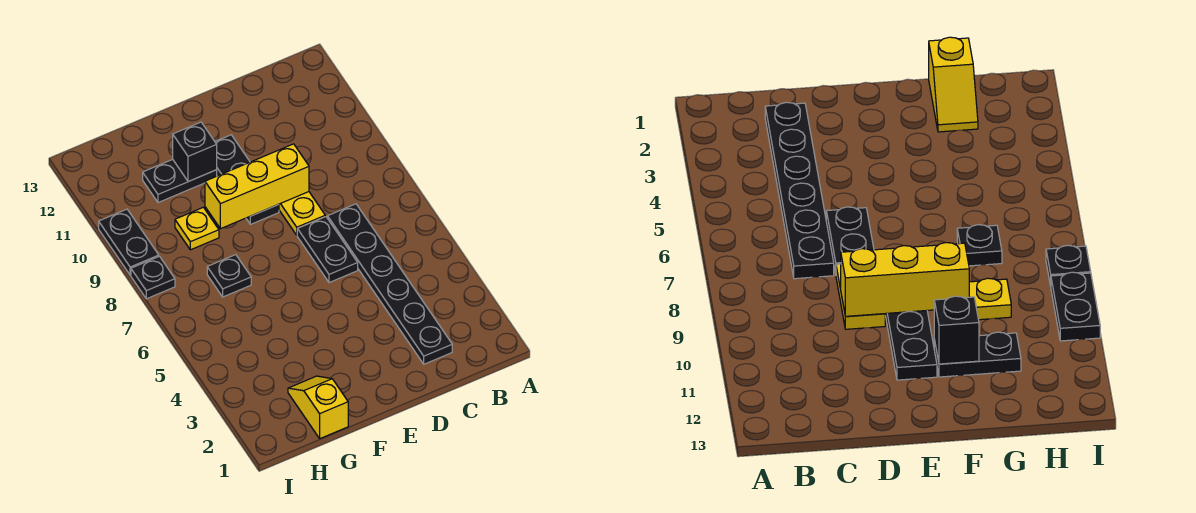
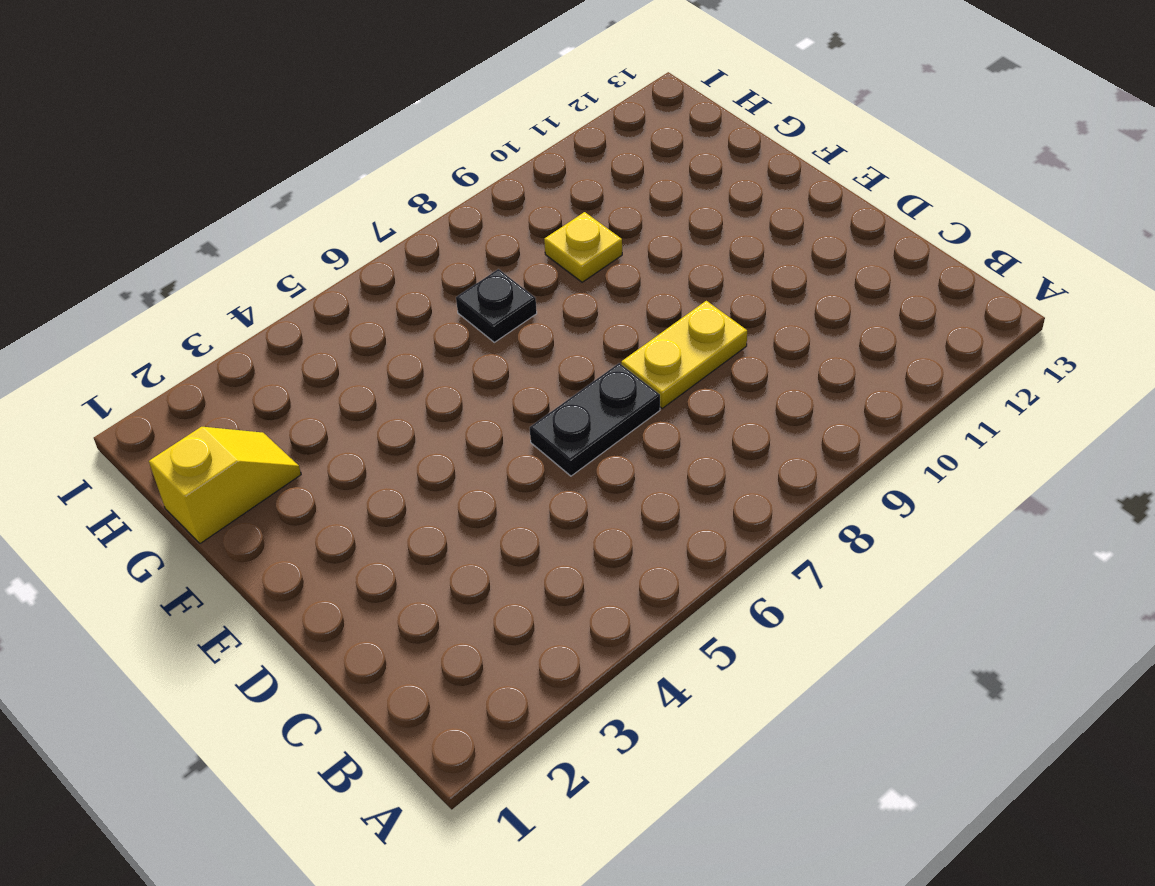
none -> black plate C2:C7 level 1
none -> black plate E9:E11 level 1
none -> black plate F11:G11 level 1

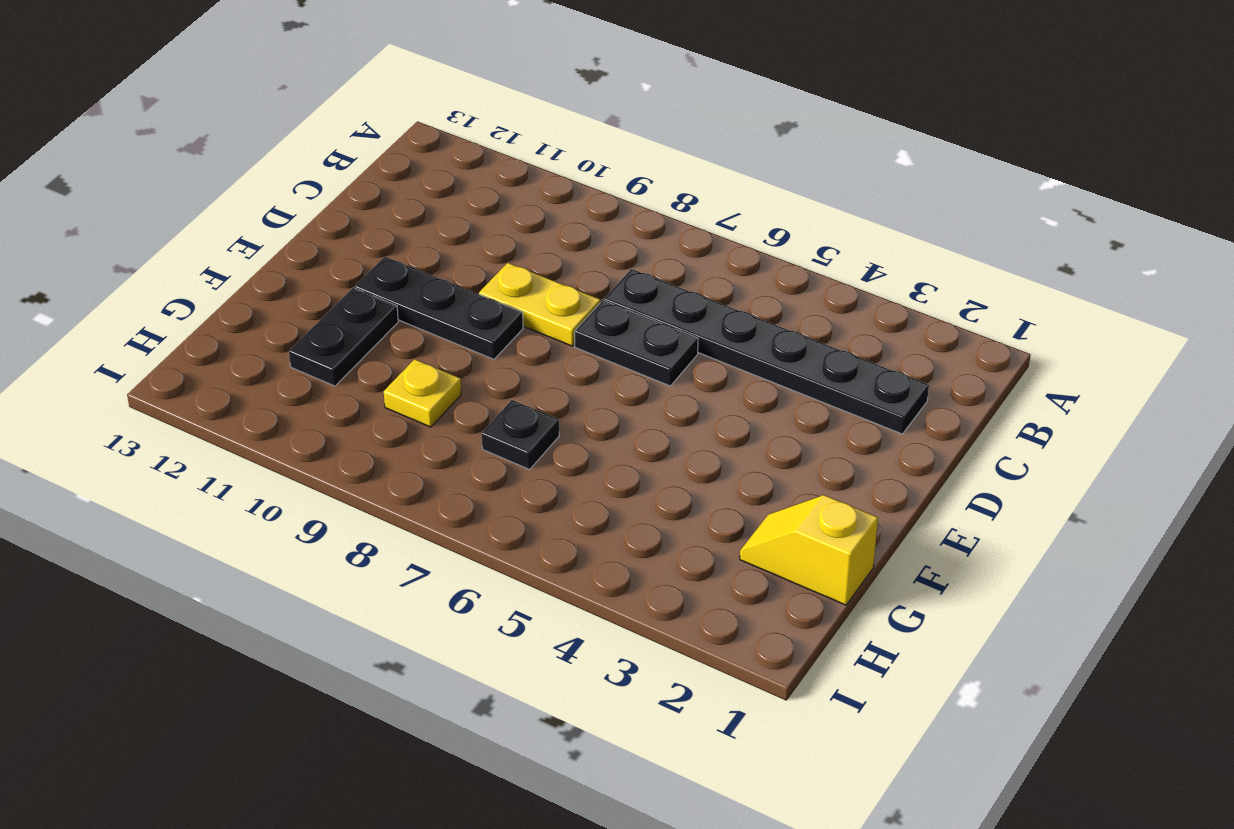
none -> black plate I8 level 1
none -> black plate I9:I10 level 1
none -> yellow brick D9:F9 level 2

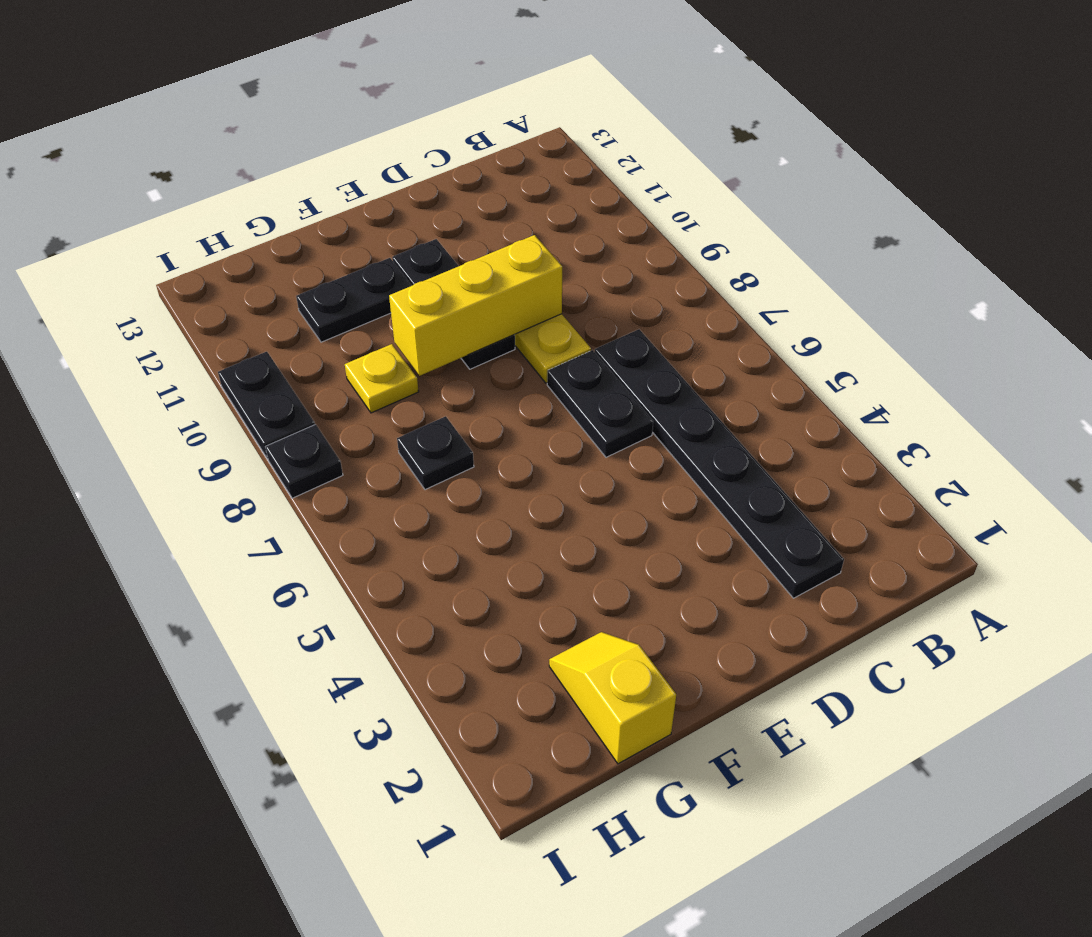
none -> black brick F11 level 2

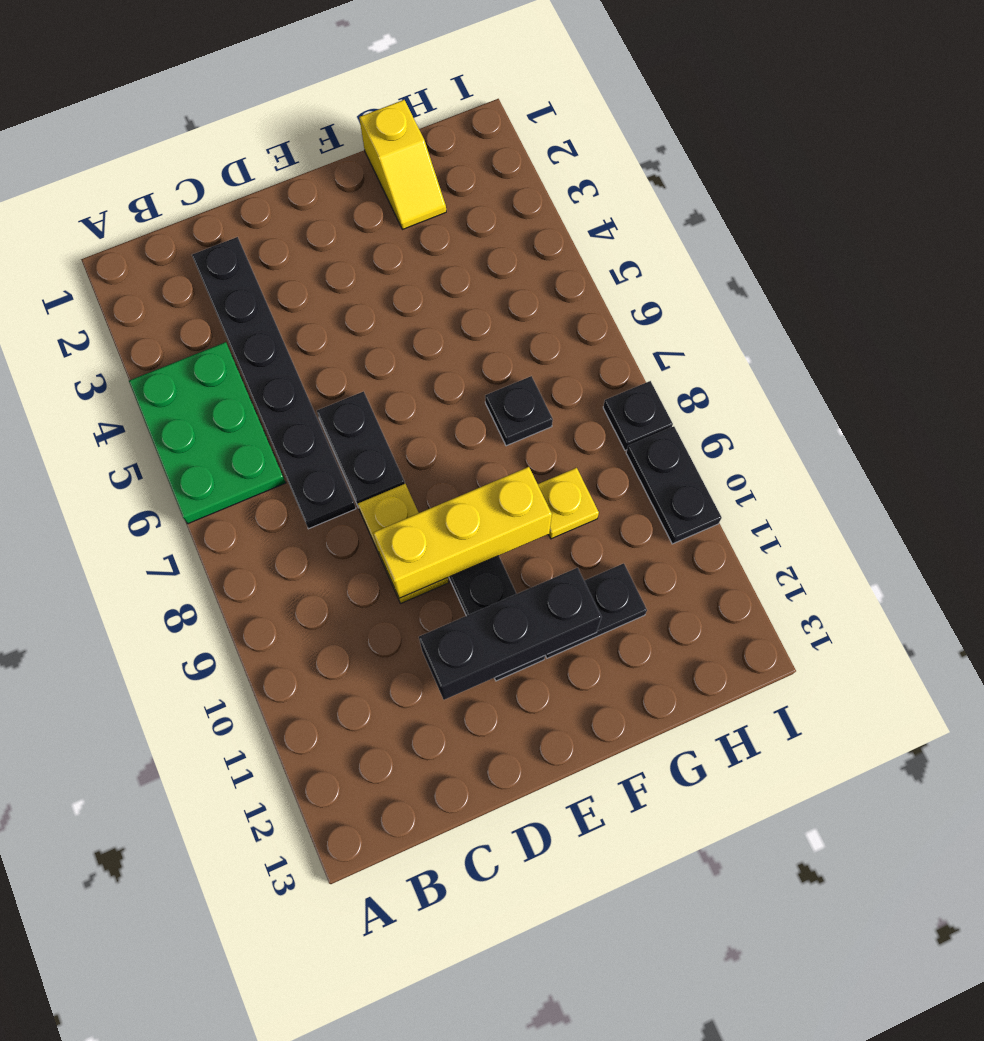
green plate A4:B6 level 1 -> none
black brick D11:F11 level 2 -> black brick F11 level 2

